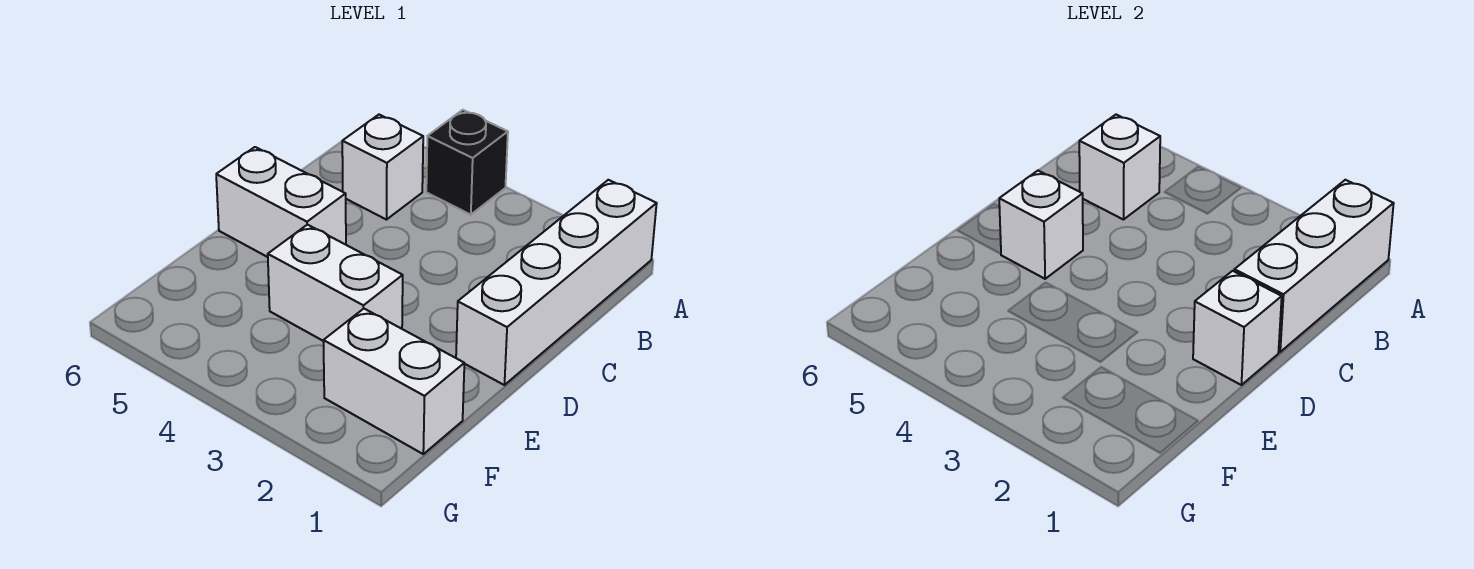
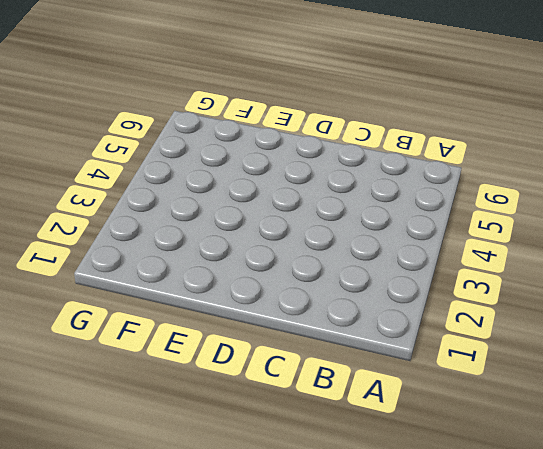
none -> white brick A1:D1 level 1
none -> black brick A4 level 1

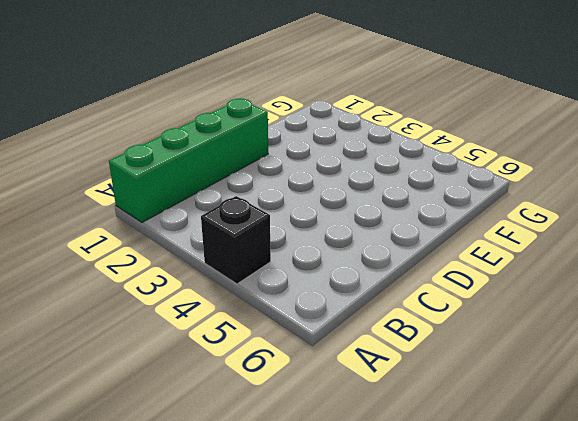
green brick A1:D1 level 1 -> white brick A1:D1 level 1
none -> white brick B5 level 1
none -> white brick D5:D6 level 1

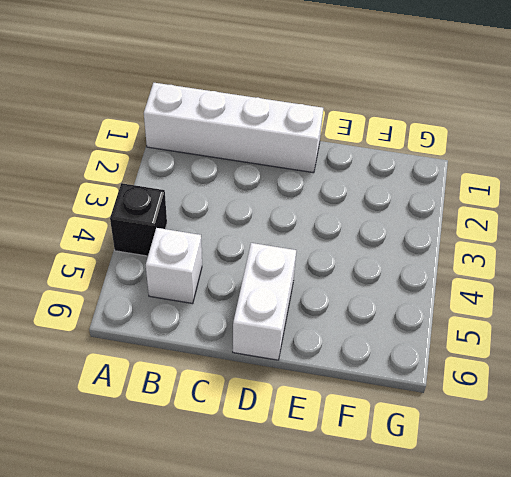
none -> white brick E3:E4 level 1
none -> white brick F1:F2 level 1

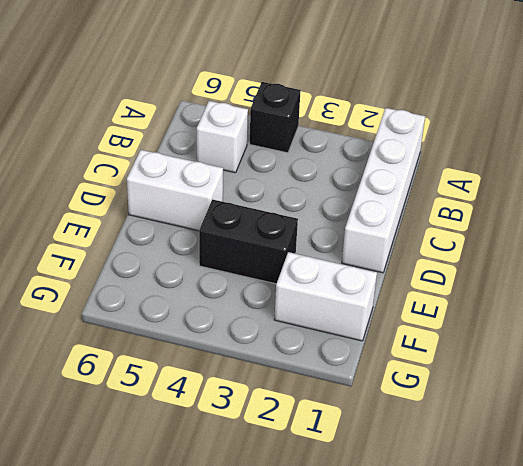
black brick E3:E4 level 1 -> white brick E3:E4 level 1
none -> white brick A1:C1 level 2
none -> white brick B5 level 2

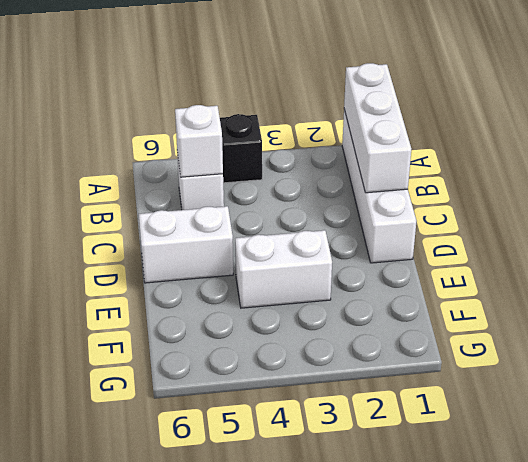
none -> white brick F1:F2 level 1
none -> white brick D1 level 2

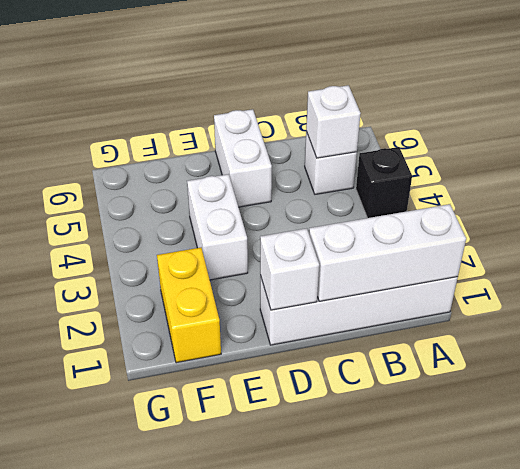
yellow brick F1:F2 level 1 -> white brick F1:F2 level 1
none -> white brick D5 level 2

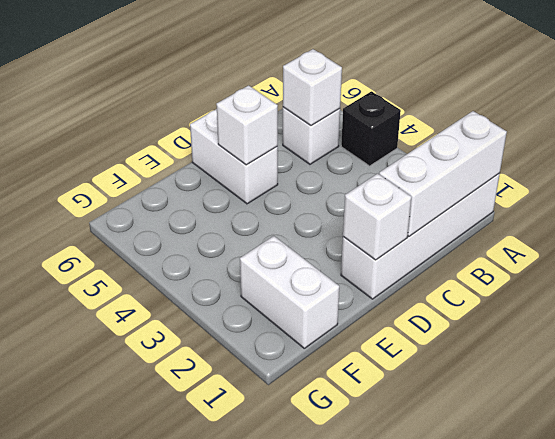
none -> white brick E3:E4 level 1

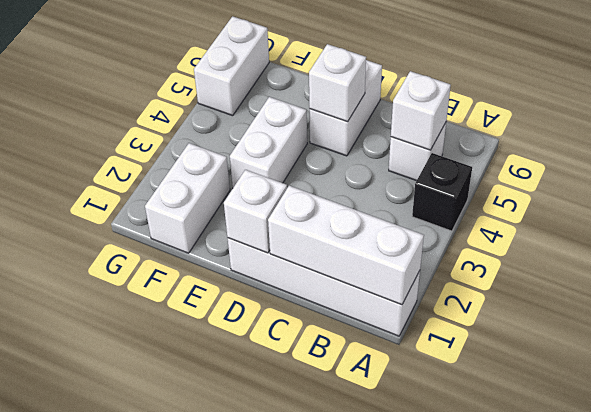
white brick G5:G6 level 1 -> none

